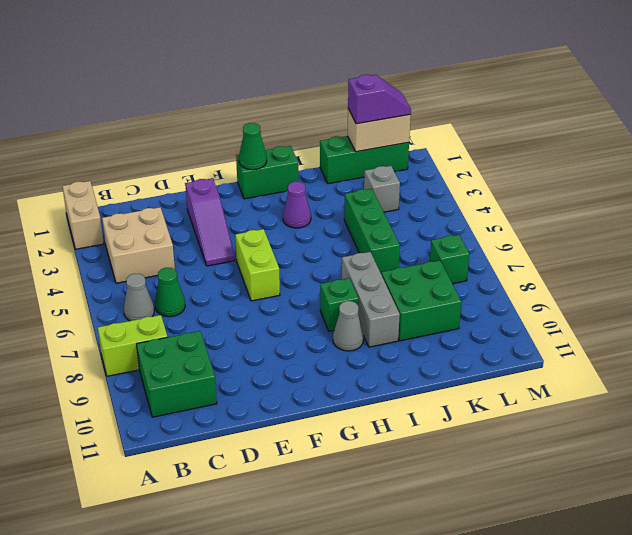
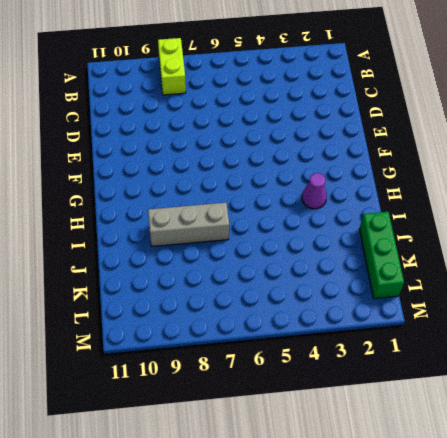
none -> tan brick A1:A2 level 1
none -> tan brick B3:C4 level 1
none -> grey cone B6 level 1

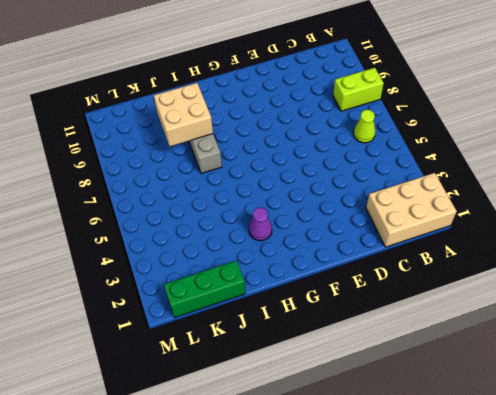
tan brick A1:C2 level 1 -> tan brick A1:A2 level 1
lime cone B6 level 1 -> grey cone B6 level 1
tan brick I8:J9 level 2 -> tan brick B3:C4 level 1
none -> green brick B9:C10 level 1
none -> green cone C6 level 1
none -> purple slope E2:E4 level 1 top 2

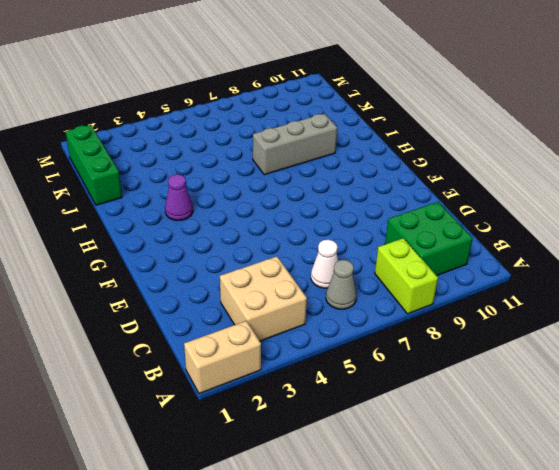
white cone C6 level 1 -> green cone C6 level 1
none -> purple slope E2:E4 level 1 top 2
none -> lime brick F5:F6 level 1
none -> green brick G1:H1 level 1

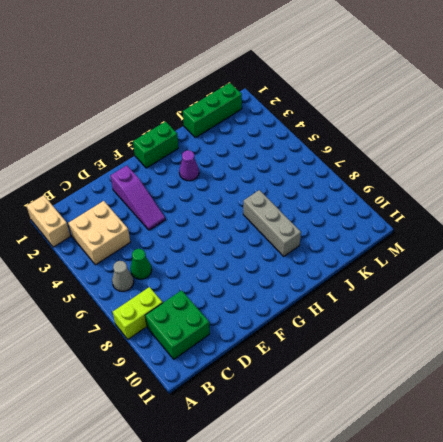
none -> lime brick F5:F6 level 1
none -> green brick H8 level 1
none -> grey cone H9 level 1

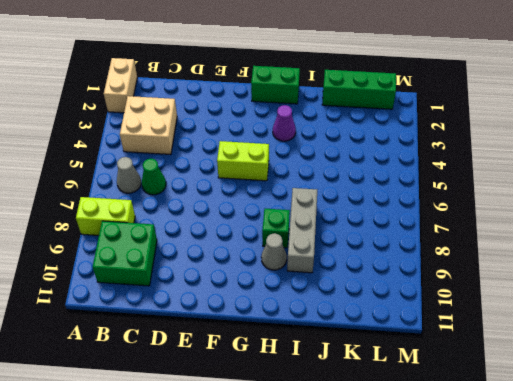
lime brick F5:G5 level 1 -> lime brick F5:F6 level 1
none -> purple slope E2:E4 level 1 top 2
none -> green brick J4:J6 level 1
none -> green brick J8:K9 level 1

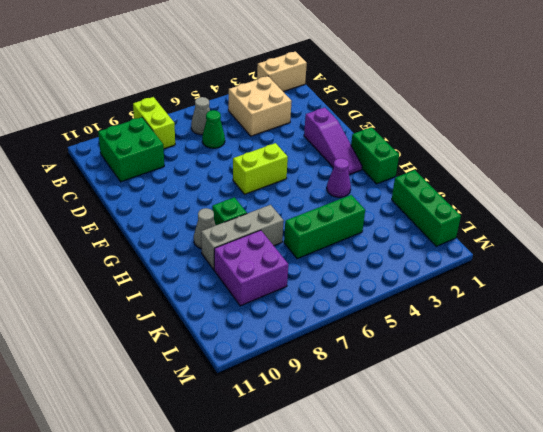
purple slope E2:G2 level 1 top E -> purple slope E2:E4 level 1 top 2
purple brick J8:K9 level 1 -> green brick J8:K9 level 1
none -> grey brick K3 level 1
none -> green brick L7 level 1
none -> green cone G1 level 2

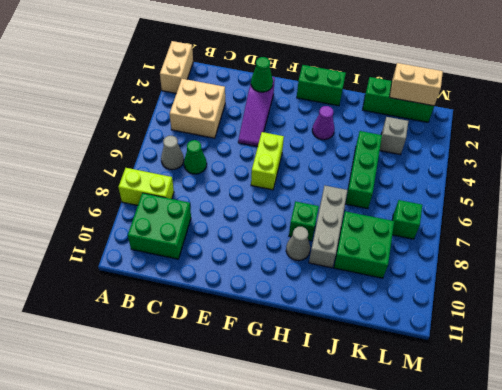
green cone E2 level 2 -> green cone G1 level 2
none -> purple slope K1:L1 level 3 top K

